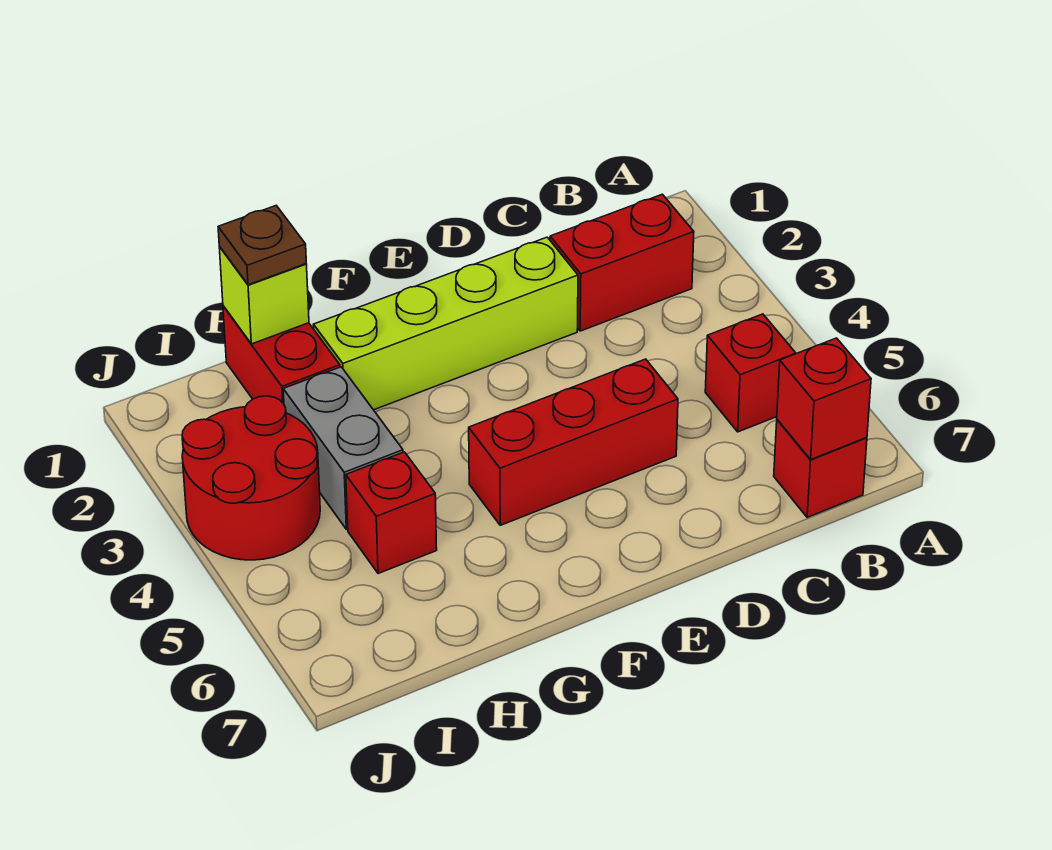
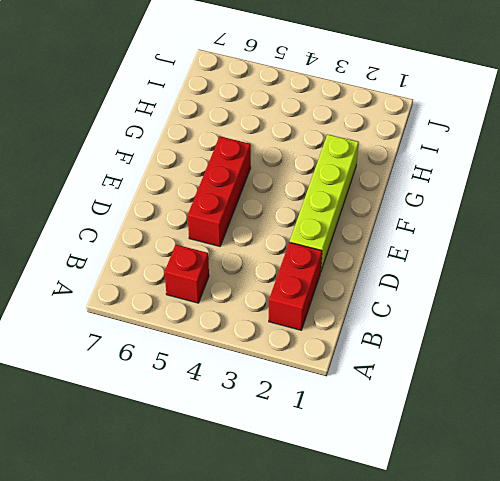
none -> red brick B7 level 1
none -> red brick H1:H2 level 1
none -> grey brick H3:H4 level 1

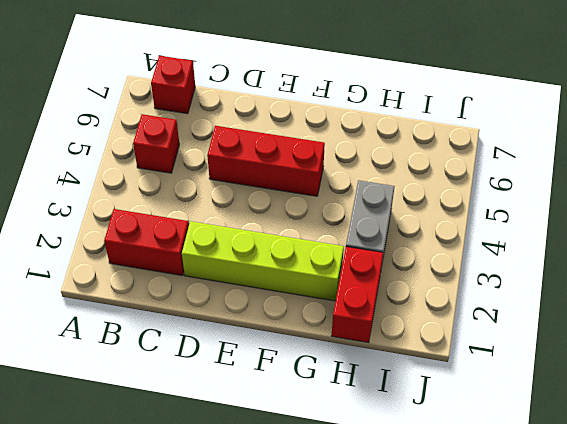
none -> red brick H5 level 1
none -> red round brick I3:J4 level 1
none -> red brick B7 level 2

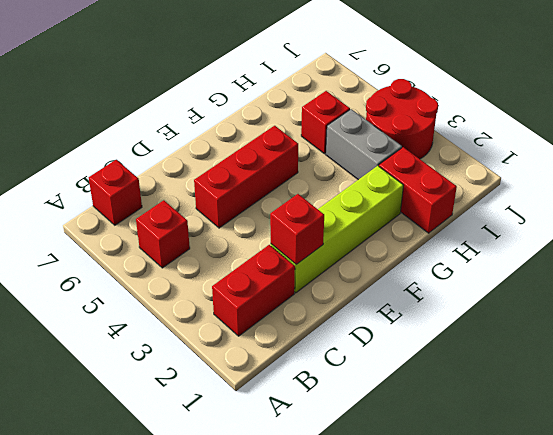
red brick D2 level 2 -> red brick B7 level 2
none -> lime brick H1 level 2
none -> brown plate H1 level 3

